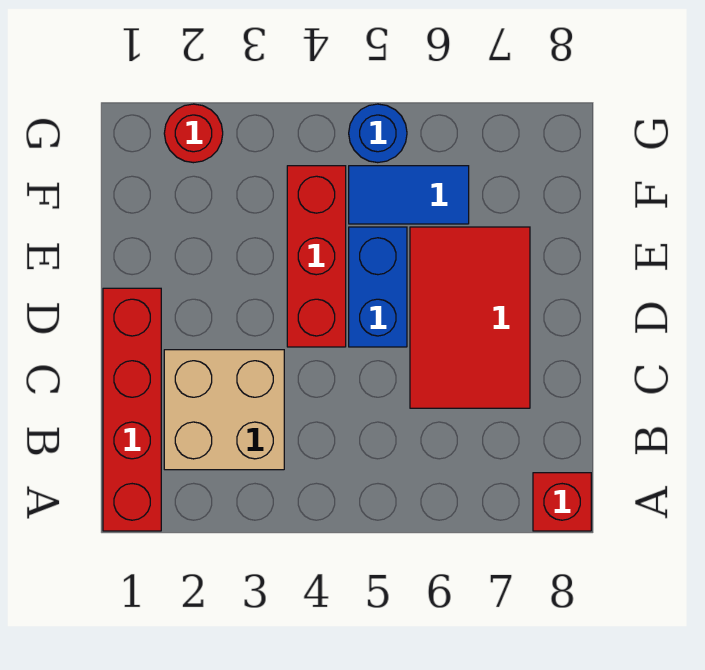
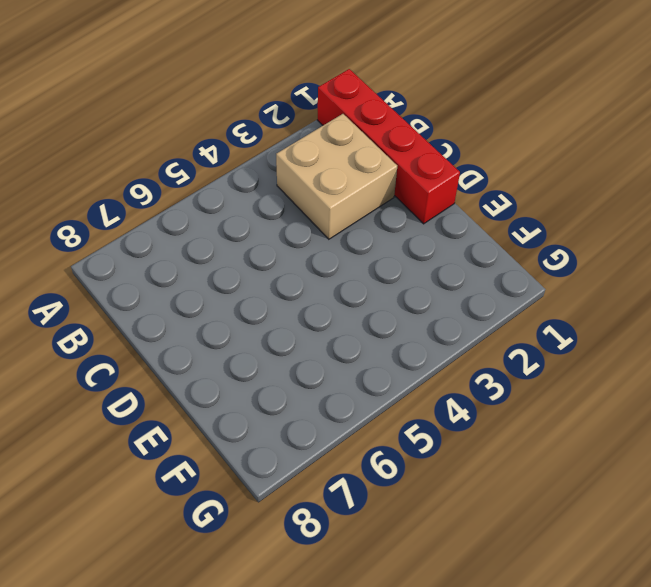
none -> red brick A8 level 1
none -> red tile C6:E7 level 1

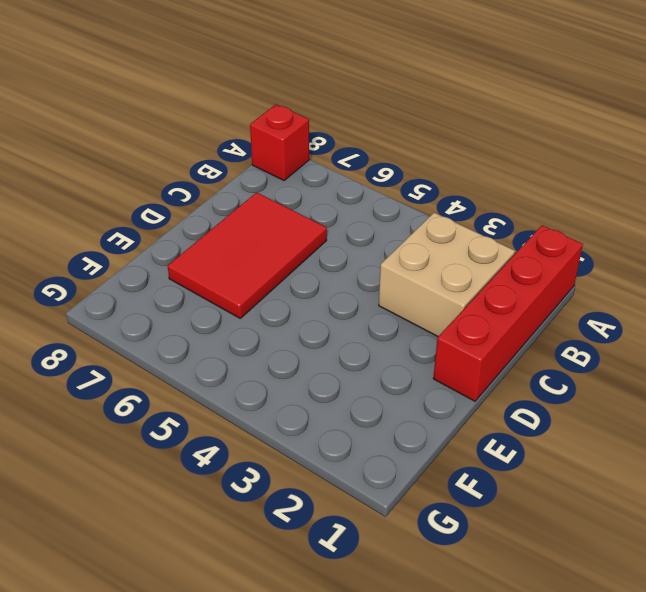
none -> red brick D4:F4 level 1
none -> blue brick D5:E5 level 1

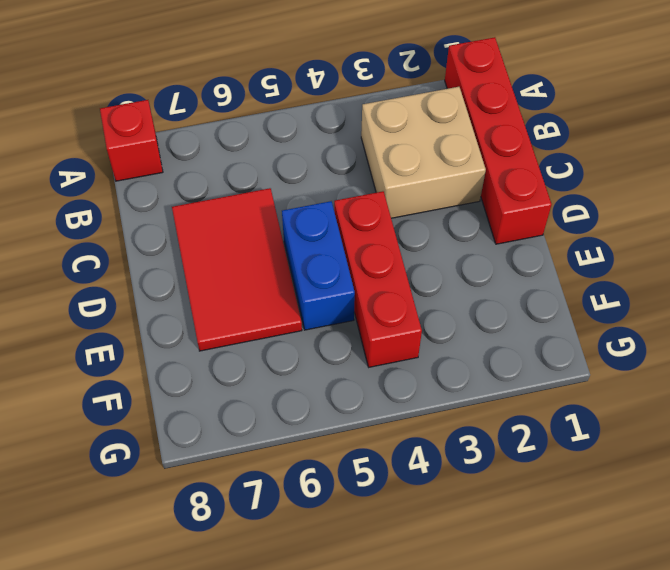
none -> blue tile F5:F6 level 1
none -> red round brick G2 level 1

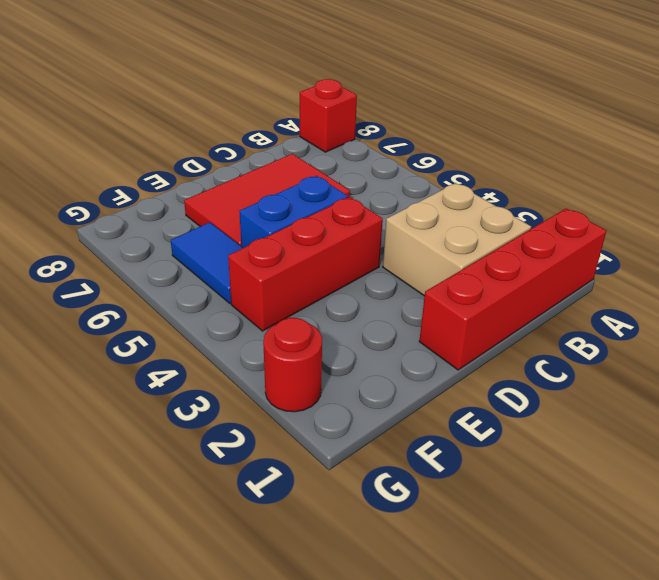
none -> blue round brick G5 level 1

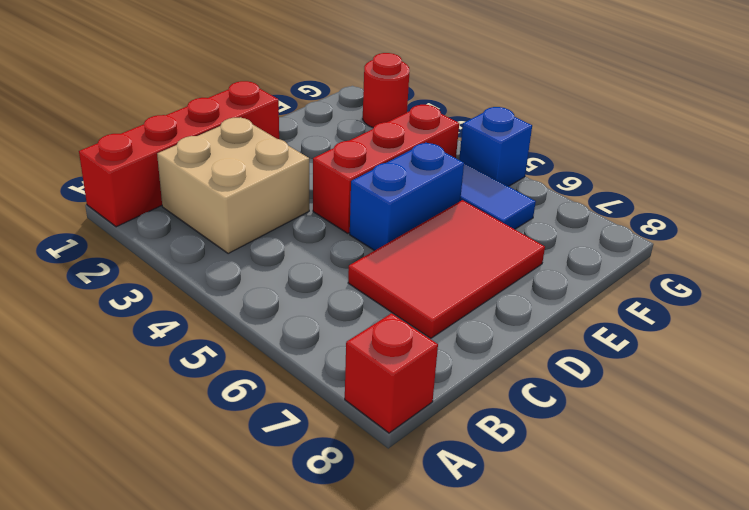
blue brick G5 level 1 -> blue round brick G5 level 1

